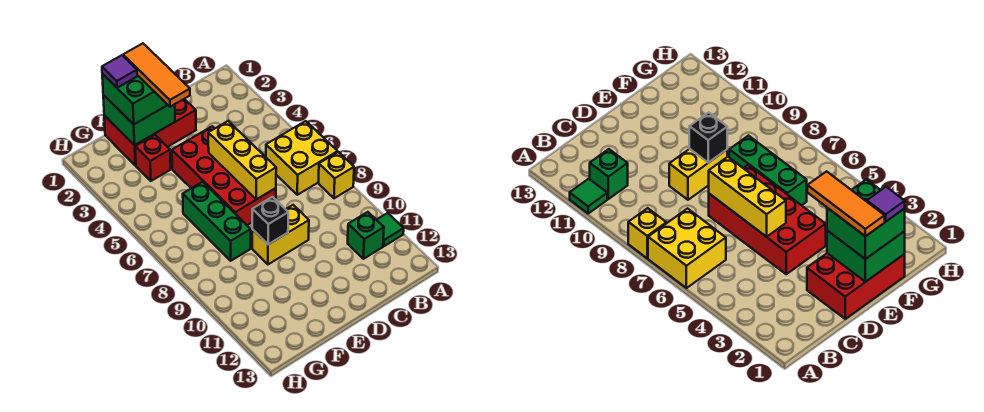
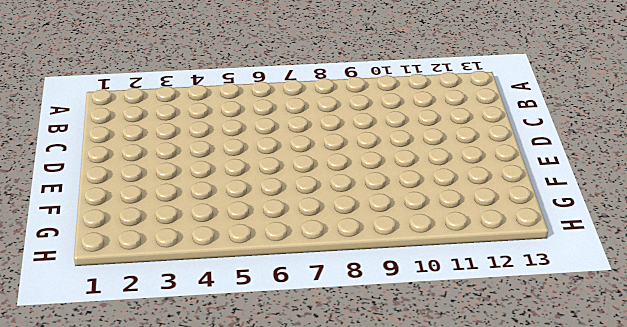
none -> yellow brick A6:B7 level 1
none -> yellow brick A8 level 1
none -> green tile A11 level 1

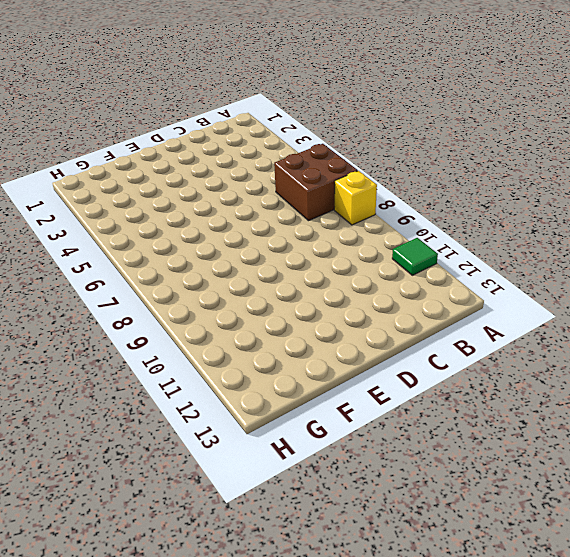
brown brick A6:B7 level 1 -> yellow brick A6:B7 level 1
none -> green brick B11 level 1
none -> red brick D1:F2 level 1
none -> red brick D4:E7 level 1

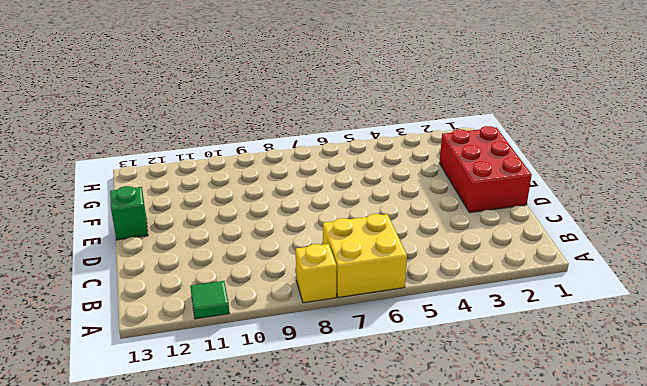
green brick E13 level 1 -> green brick B11 level 1
none -> red brick D4:E7 level 1
none -> yellow brick D9:E9 level 1
none -> red brick F3 level 1

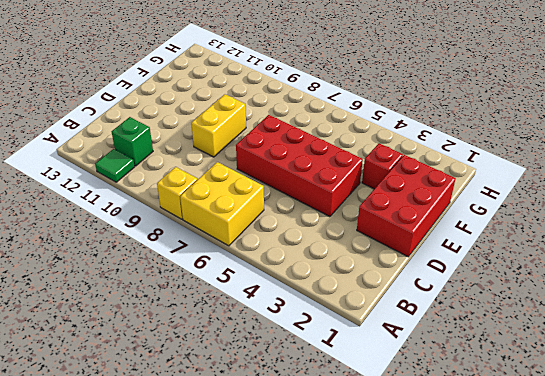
none -> green brick F6:F8 level 1
none -> yellow brick D5:D7 level 2
none -> green brick E1:F2 level 2

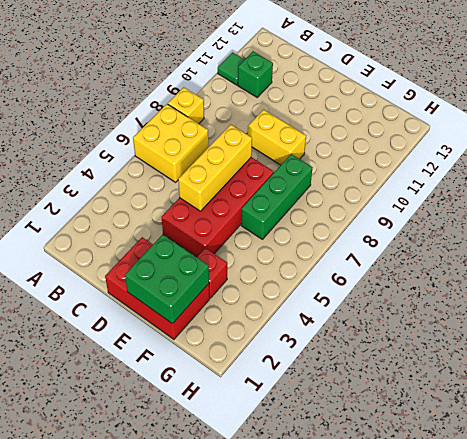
none -> black brick E9 level 2
none -> green brick E1:F2 level 3
none -> orange tile E1:E3 level 4

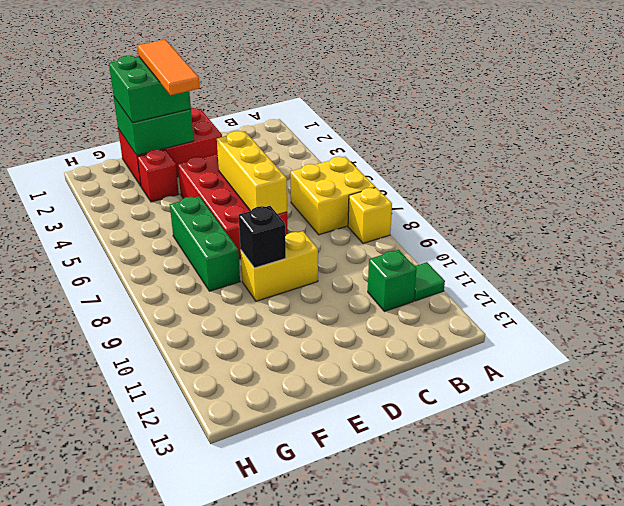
none -> purple tile F1 level 4

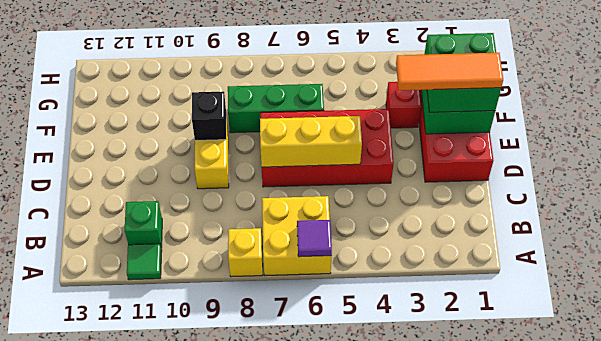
purple tile A6 level 2 -> purple tile F1 level 4

